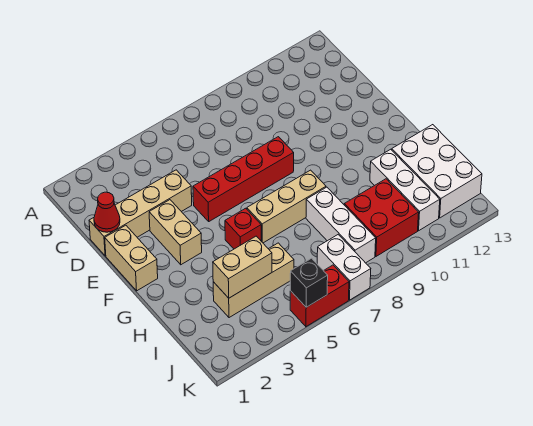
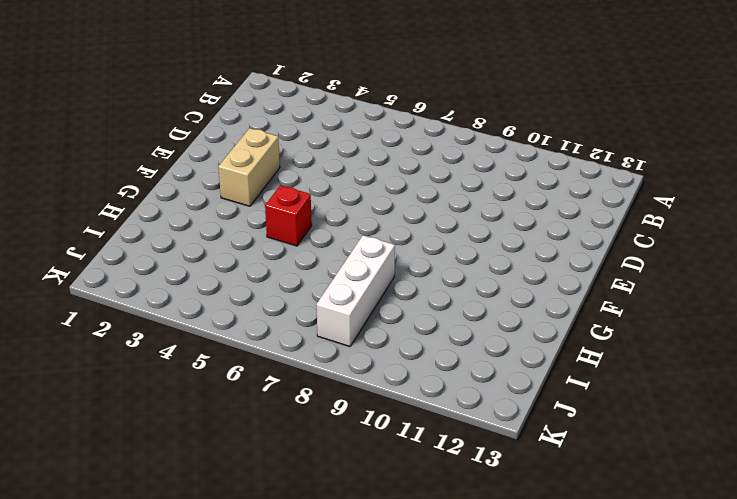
none -> tan brick D1:D4 level 1
none -> tan brick E1:F1 level 1
none -> red brick E5:E8 level 1

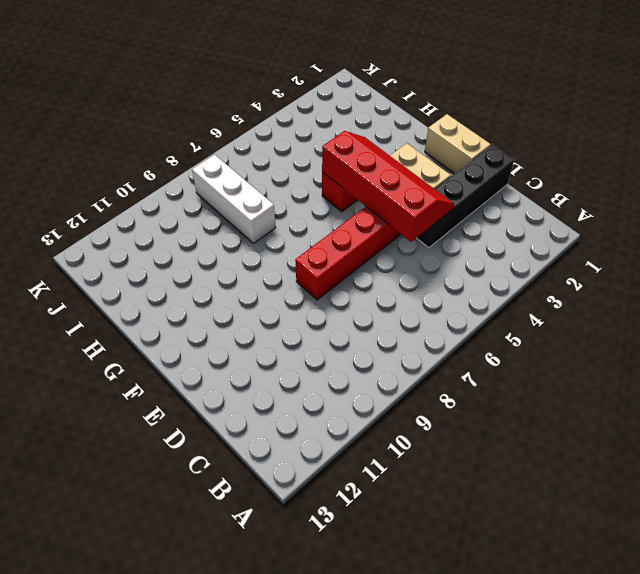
black brick D1:D4 level 1 -> tan brick D1:D4 level 1
red slope D4:G5 level 2 top 5 -> none
none -> tan brick G6:G8 level 1
none -> white brick H11:J11 level 1
none -> white brick H12:J13 level 1

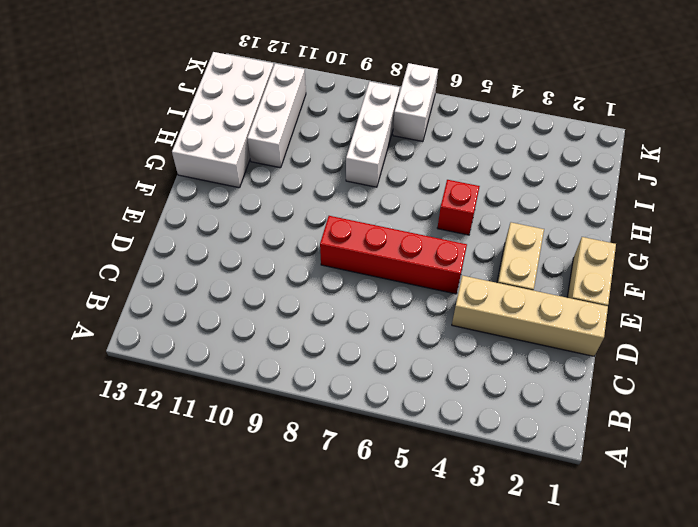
white brick G12:J13 level 1 -> white brick H12:J13 level 1
none -> tan brick G6:G8 level 1
none -> tan brick I3:I5 level 1
none -> red brick I9:J10 level 1

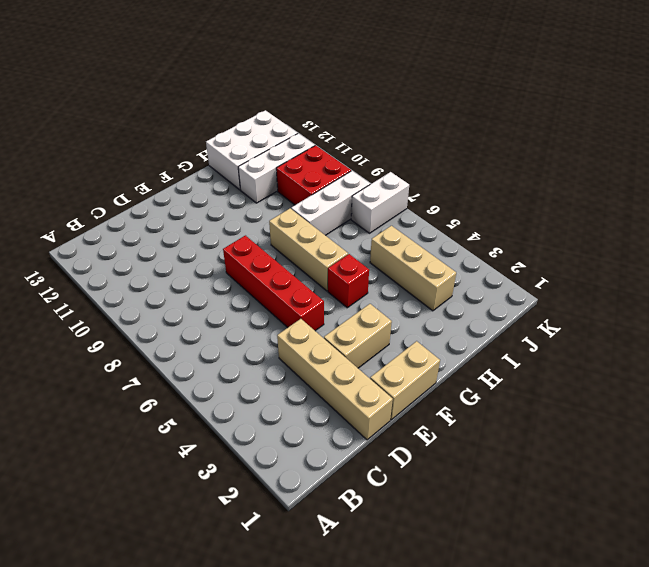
none -> red brick K5:K6 level 1
none -> red cone D1 level 2
none -> tan brick I3:I4 level 2

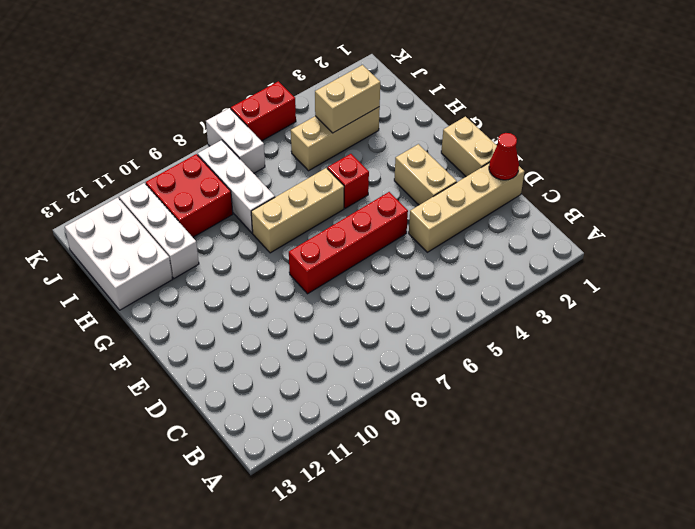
none -> black brick K5 level 2

